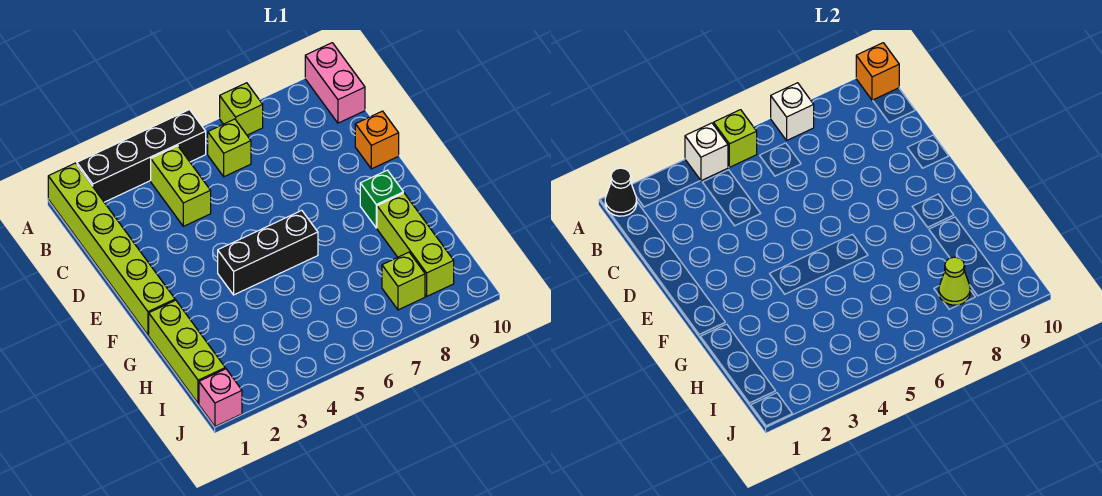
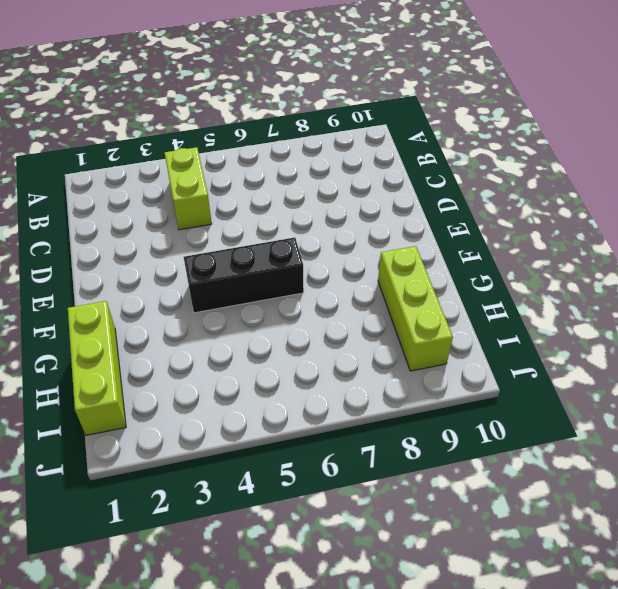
none -> lime brick A1:F1 level 1
none -> black brick A2:A5 level 1
none -> lime brick A7 level 1

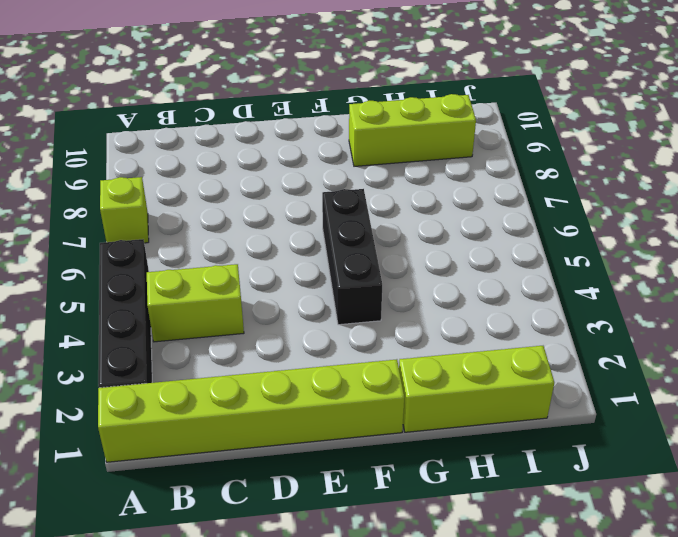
none -> pink brick A10:B10 level 1
none -> lime brick B6 level 1
none -> orange brick D10 level 1

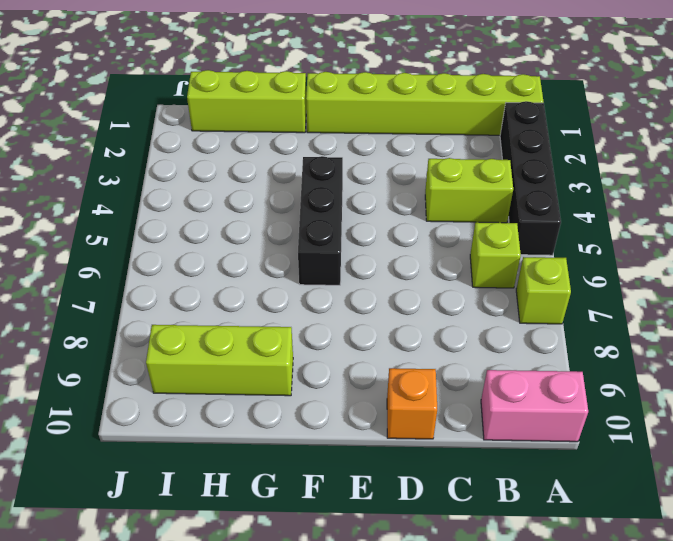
none -> green brick F9 level 1
none -> lime brick I8 level 1
none -> pink brick J1 level 1

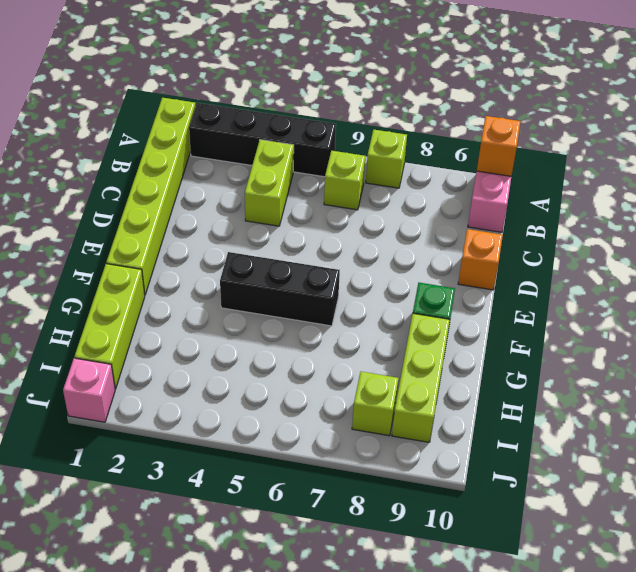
none -> black cone A1 level 2
none -> white brick A4 level 2
none -> lime brick A5 level 2

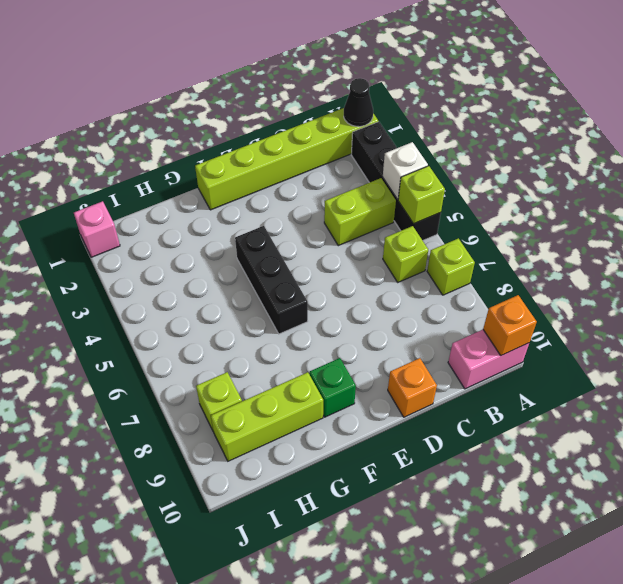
none -> lime brick G1:I1 level 1
none -> white brick A7 level 2
none -> lime cone I8 level 2

